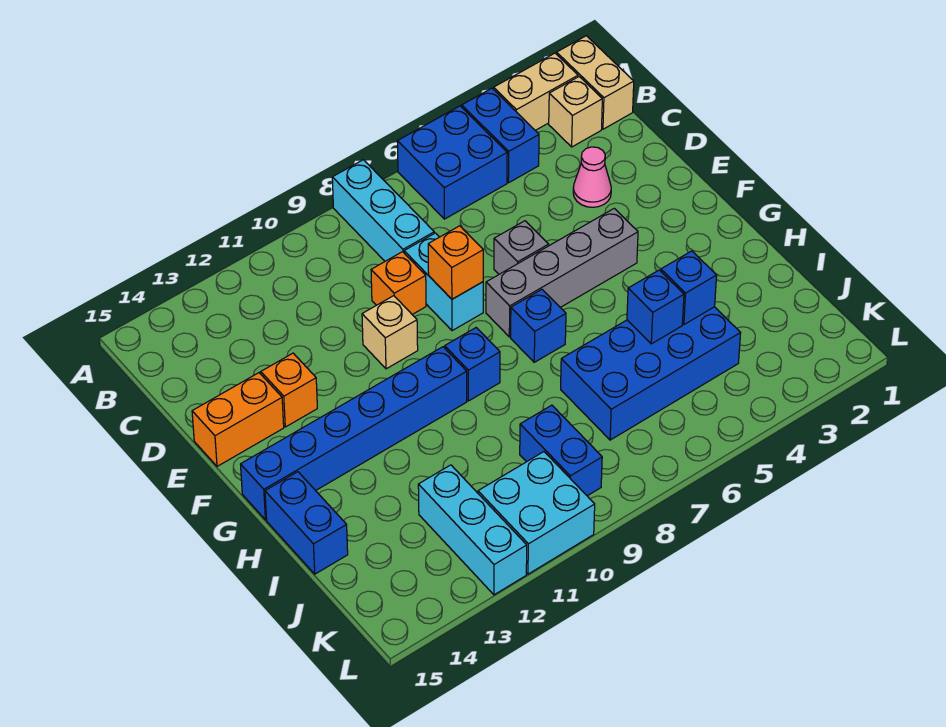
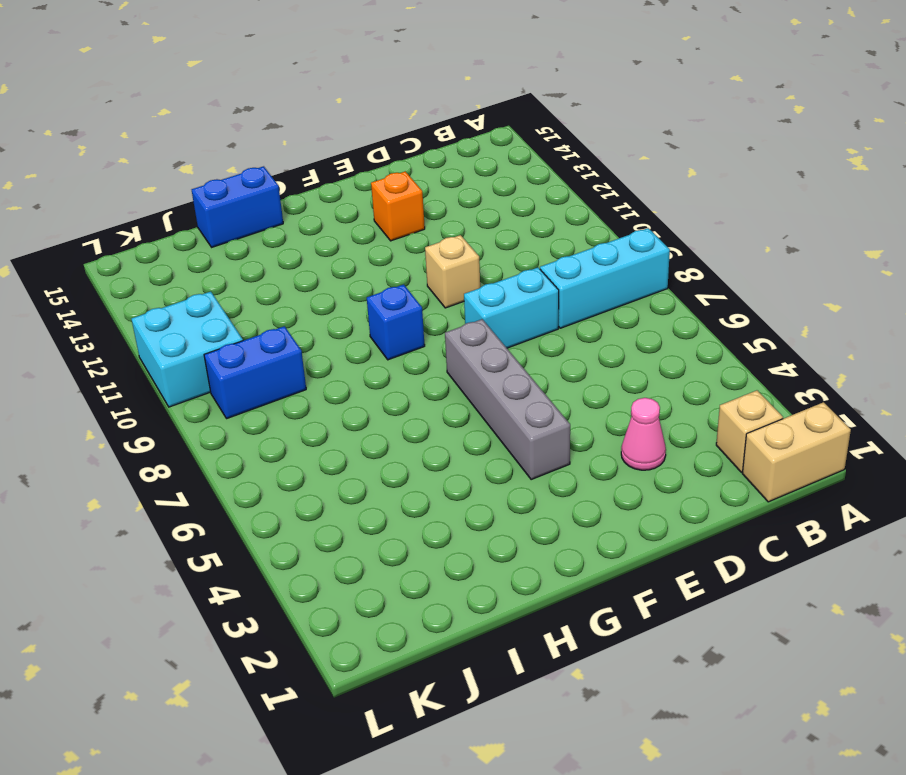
none -> tan brick A2:A3 level 1
none -> blue brick A4:B4 level 1
none -> blue brick A5:B6 level 1

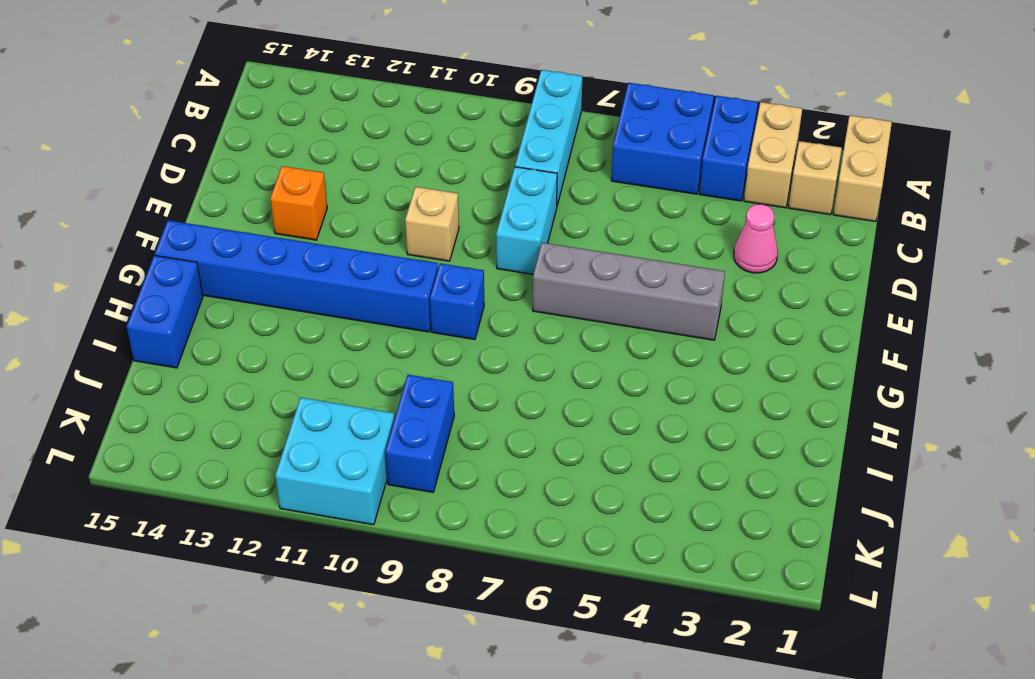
tan brick A3:B3 level 1 -> tan brick A2:A3 level 1
none -> orange brick D9 level 1
none -> grey brick E6 level 1
none -> orange brick E14:E15 level 1

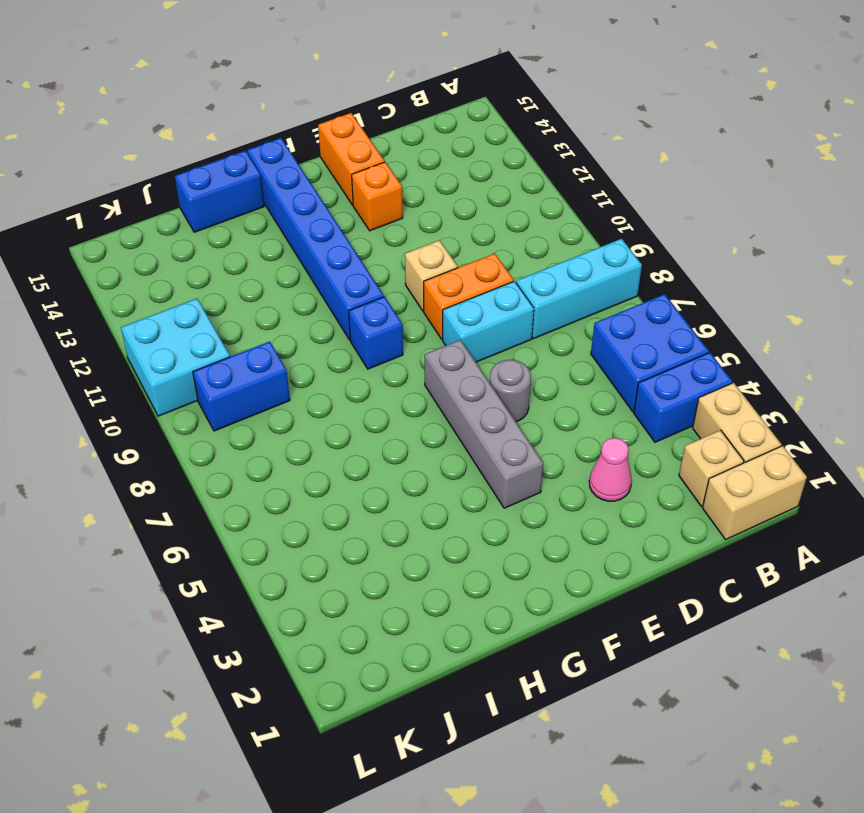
orange brick D9:E9 level 1 -> orange brick D9 level 1
grey round brick E6 level 1 -> grey brick E6 level 1
none -> blue brick G7 level 1
none -> blue brick I4:J7 level 1
none -> cyan brick J12:L12 level 1

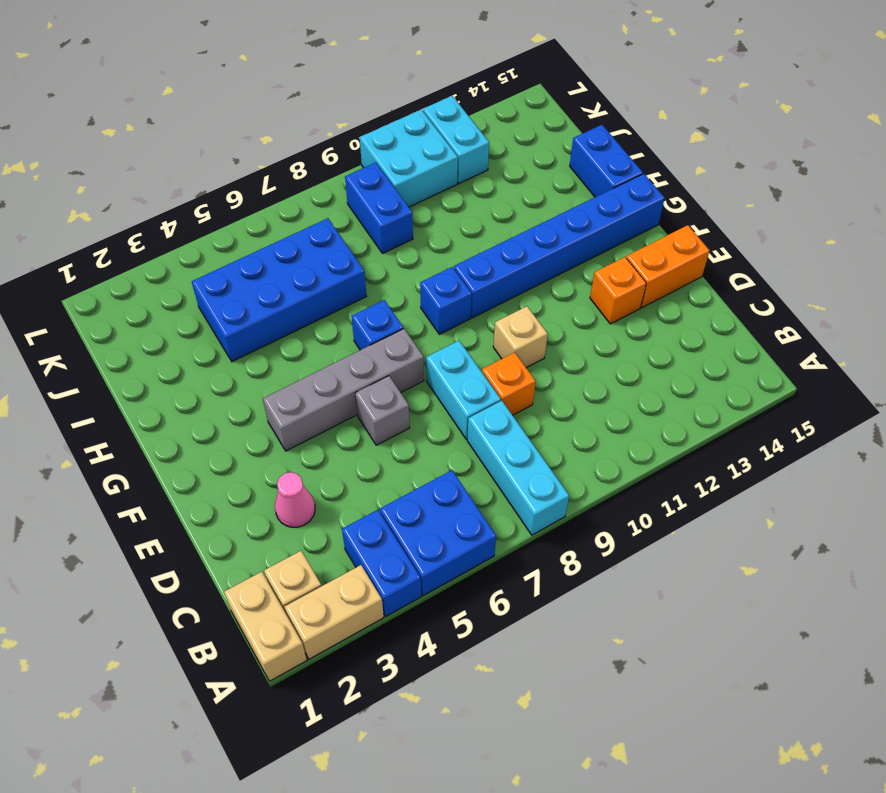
cyan brick K12:L12 level 1 -> cyan brick J12:L12 level 1
none -> orange brick E8 level 2
none -> blue brick I4 level 2
none -> blue brick I5 level 2

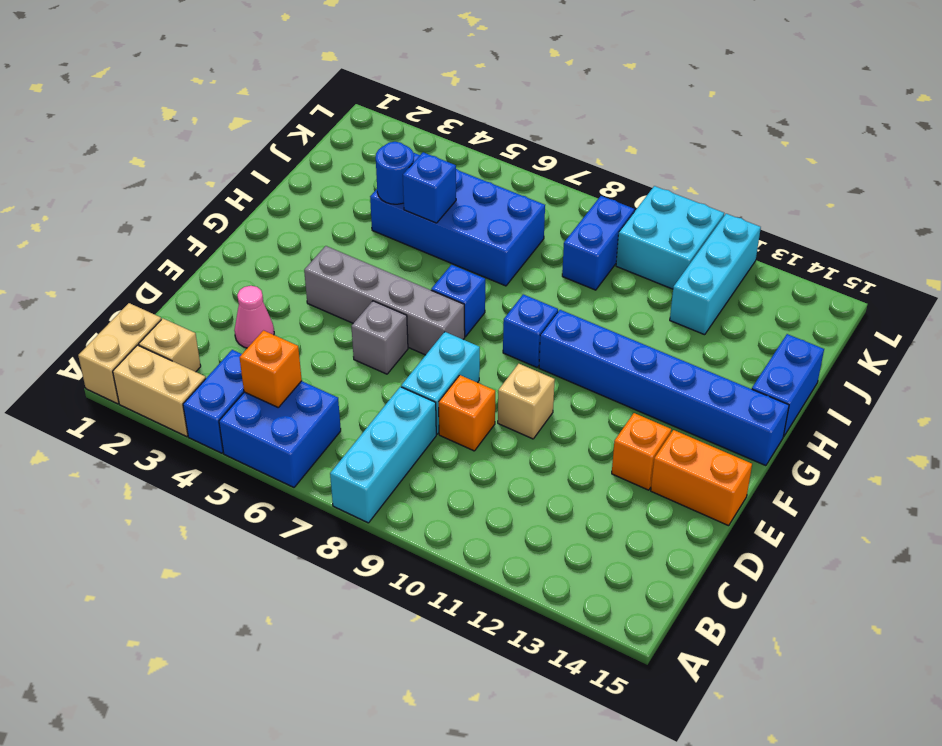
orange brick B5 level 2 -> orange brick E8 level 2
blue round brick I4 level 2 -> blue brick I4 level 2

